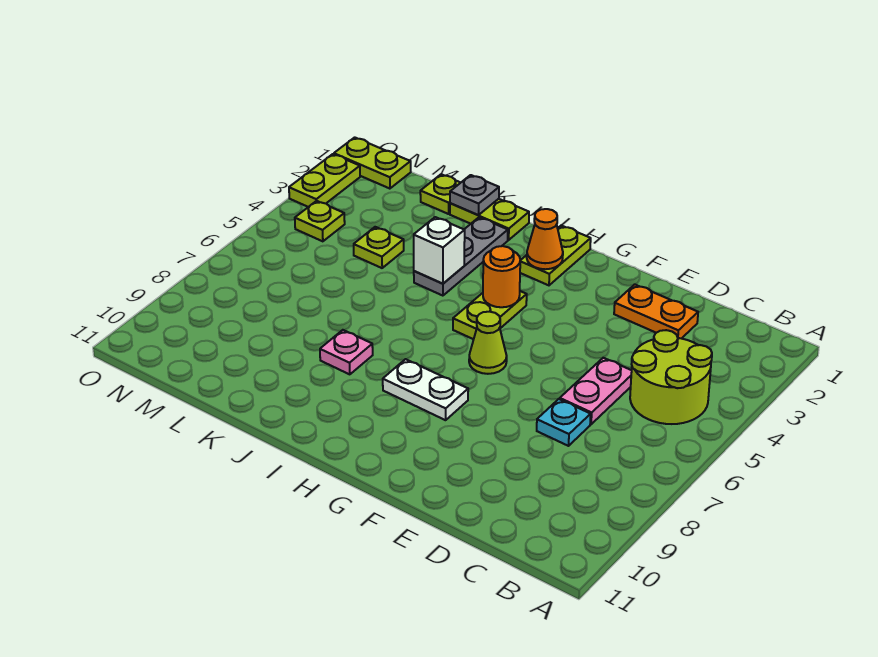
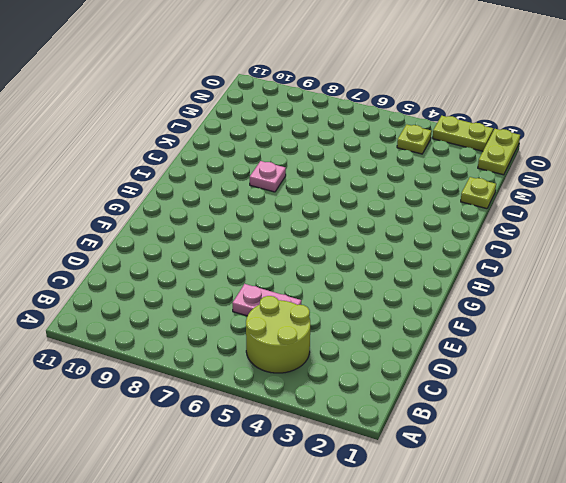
none -> orange plate D2:E2 level 1
none -> cyan plate D7 level 1
none -> lime cone G6 level 1

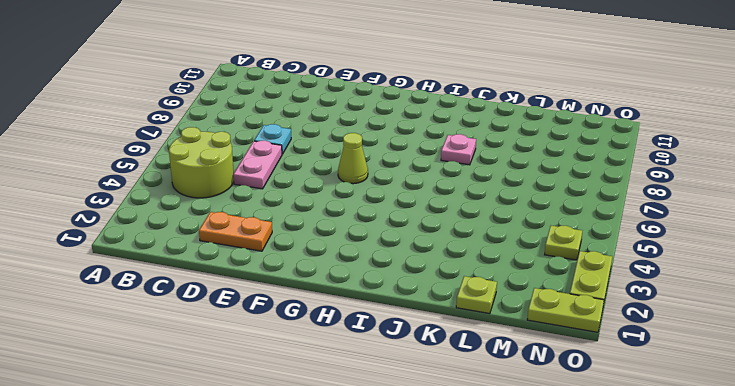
none -> white plate G8:H8 level 1
none -> lime plate H1:H2 level 1
none -> lime plate H4:H5 level 1

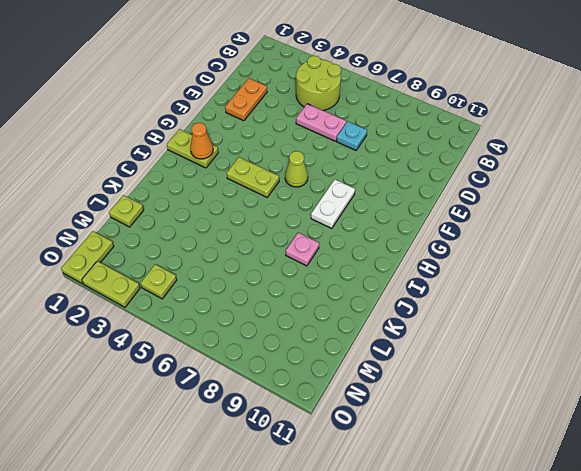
none -> lime plate J1:K1 level 1
none -> grey plate J2:J4 level 1
none -> lime plate L4 level 1

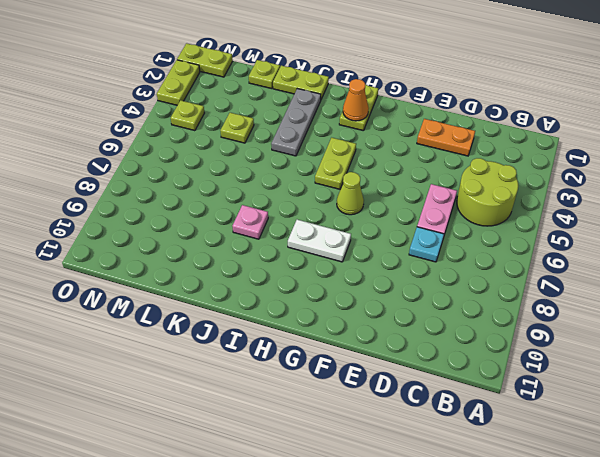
none -> orange round brick H4 level 2
none -> white brick J4 level 2
none -> grey plate K1 level 2

